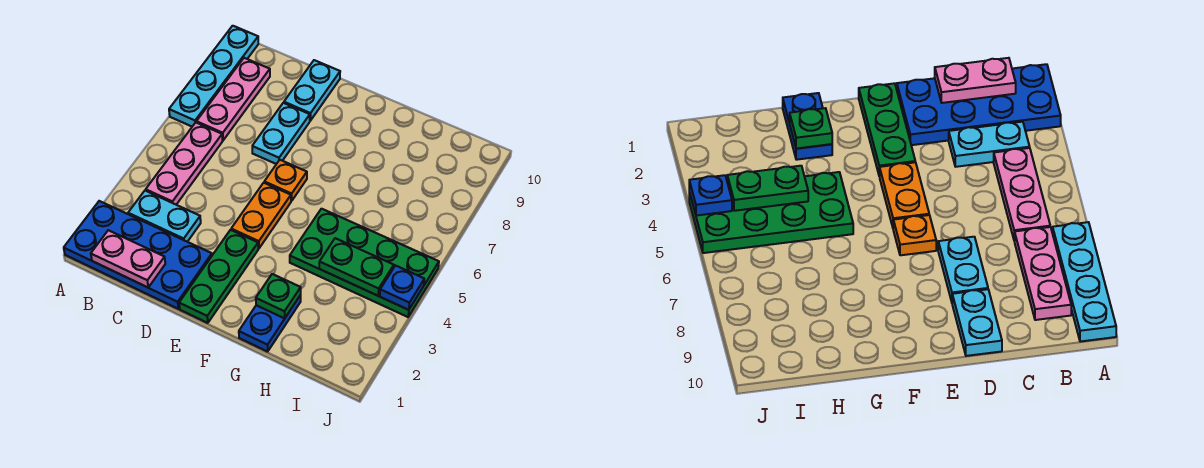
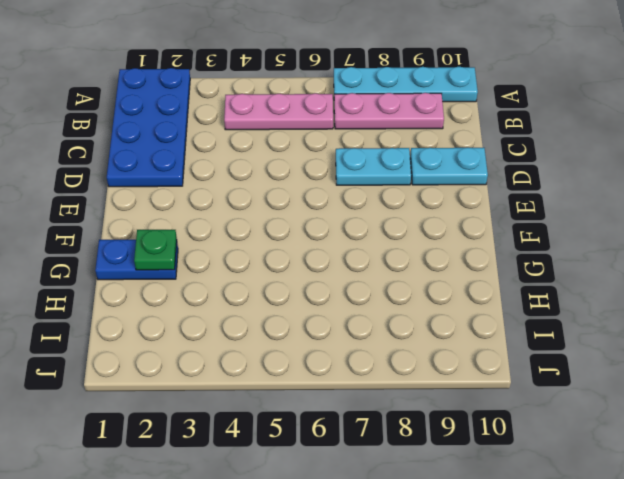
none -> cyan plate B3:C3 level 1
none -> green plate E1:E3 level 1
none -> orange plate E4:E5 level 1

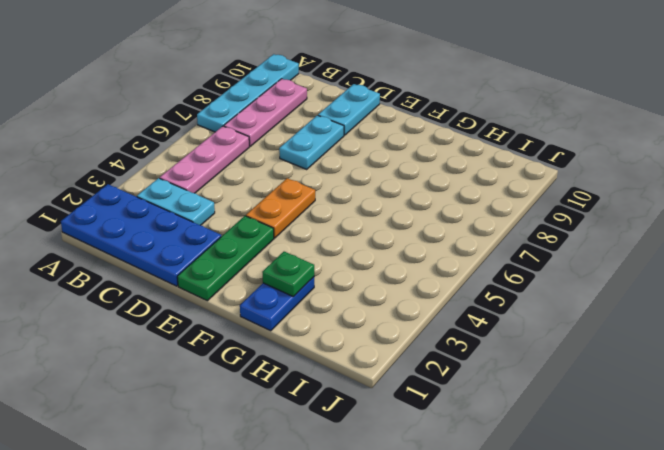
none -> orange plate E6 level 1
none -> green plate G4:J5 level 1
none -> pink plate B1:C1 level 2

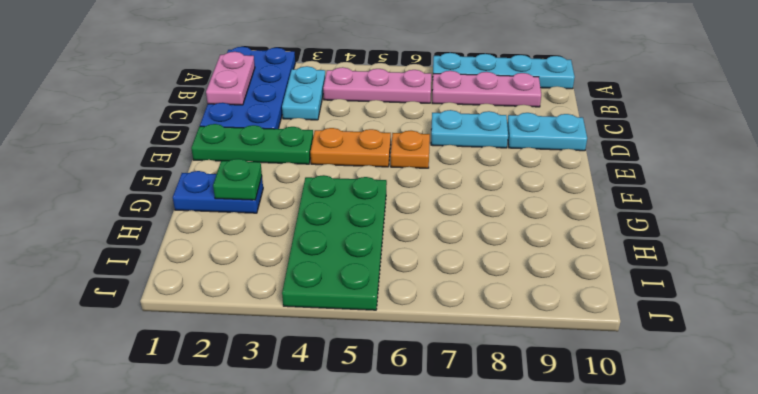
none -> green plate H4:I4 level 2
none -> blue plate J4 level 2

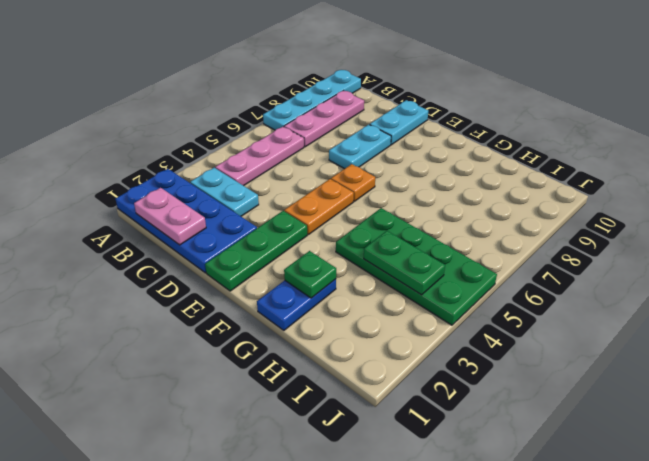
none -> blue plate J4 level 2

